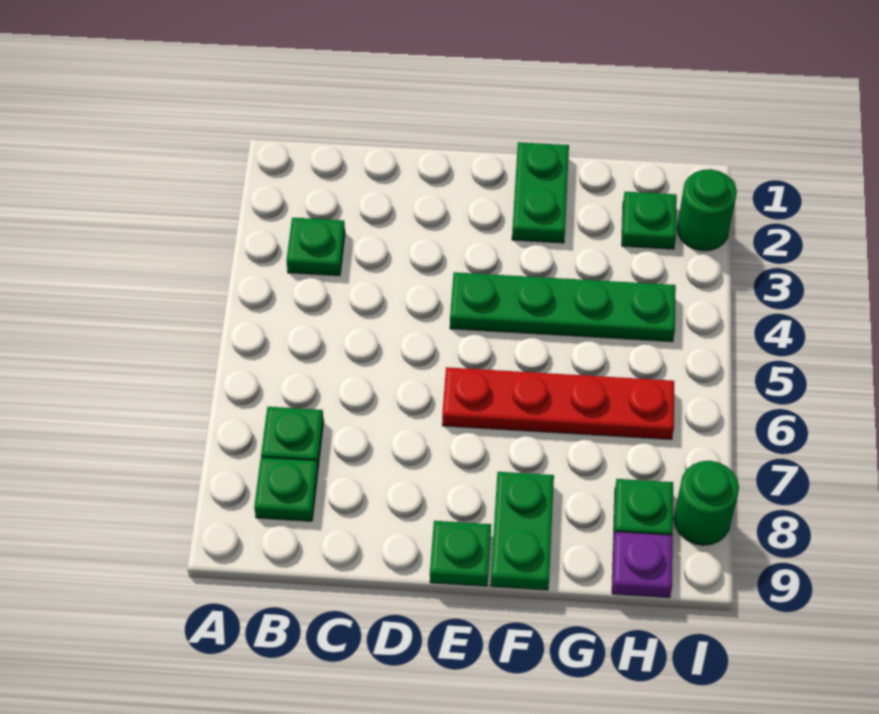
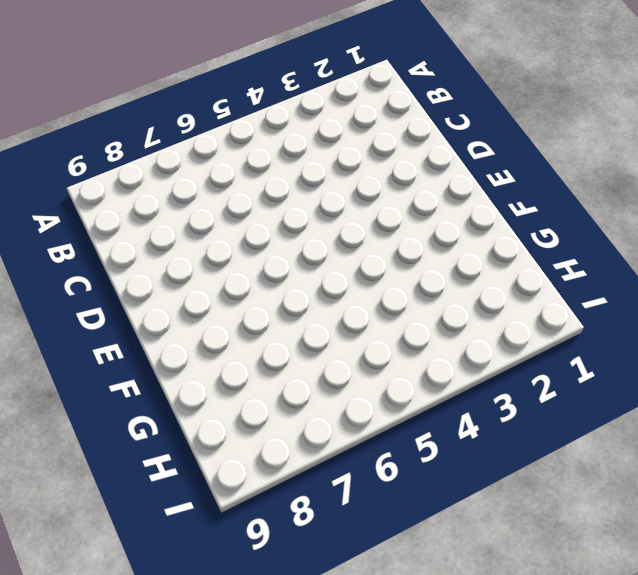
none -> green plate B3 level 1
none -> green plate B7 level 1
none -> green plate B8 level 1

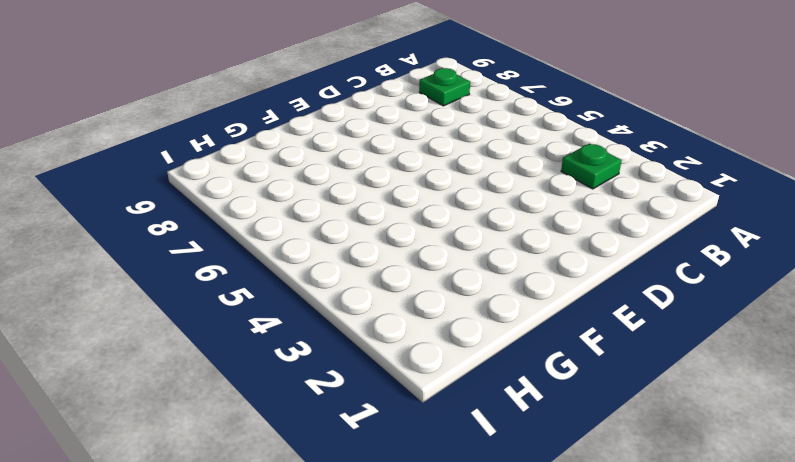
none -> green plate B7 level 1
none -> green plate E4:H4 level 1
none -> red plate E6:H6 level 1

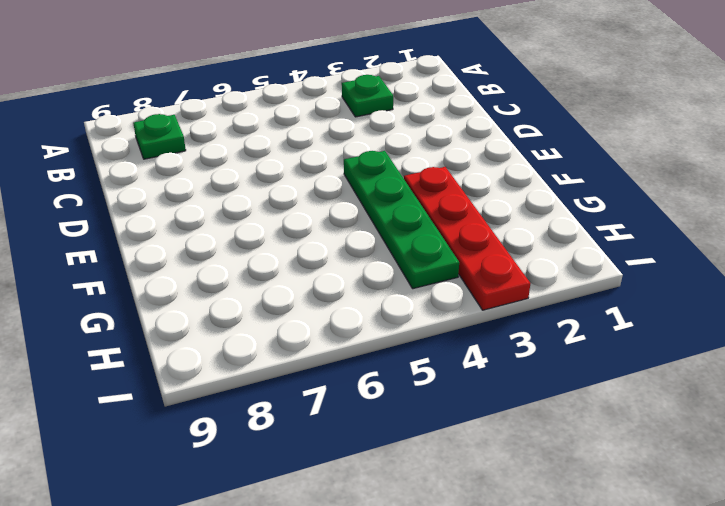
red plate F3:I3 level 1 -> red plate E6:H6 level 1
none -> green plate B7 level 1
none -> green plate E9 level 1
none -> green plate F1:F2 level 1

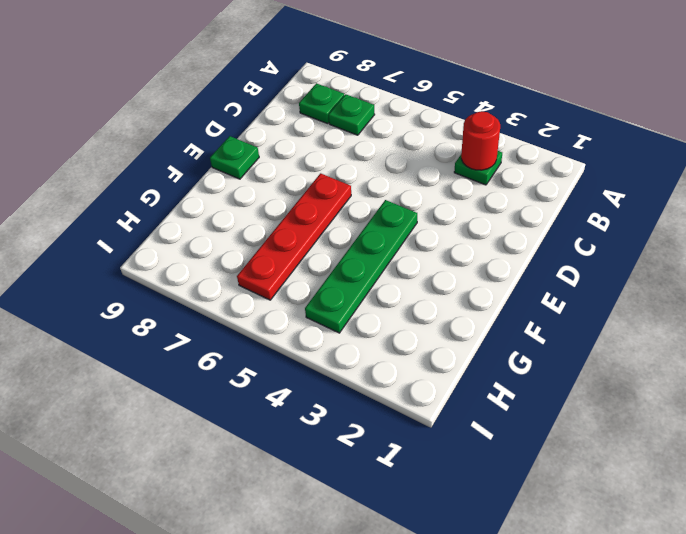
red round brick B3 level 2 -> none
none -> green plate F1:F2 level 1
none -> green plate F8:F9 level 1
none -> green plate H2 level 1

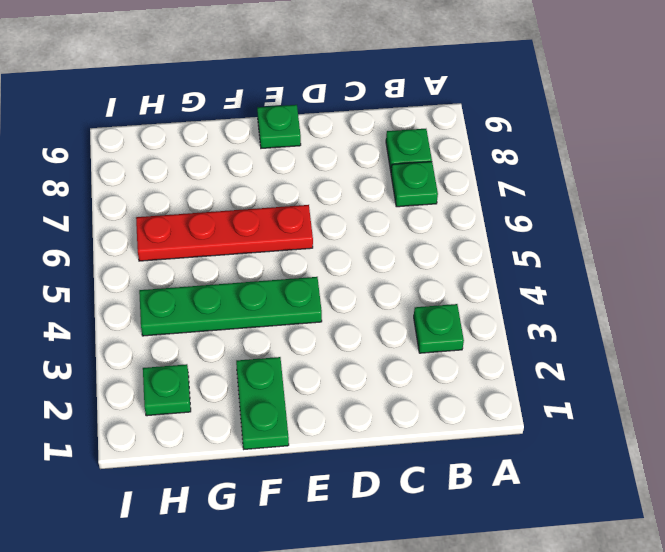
none -> green plate F8:F9 level 1
none -> green plate H8 level 1
none -> purple plate H9 level 1

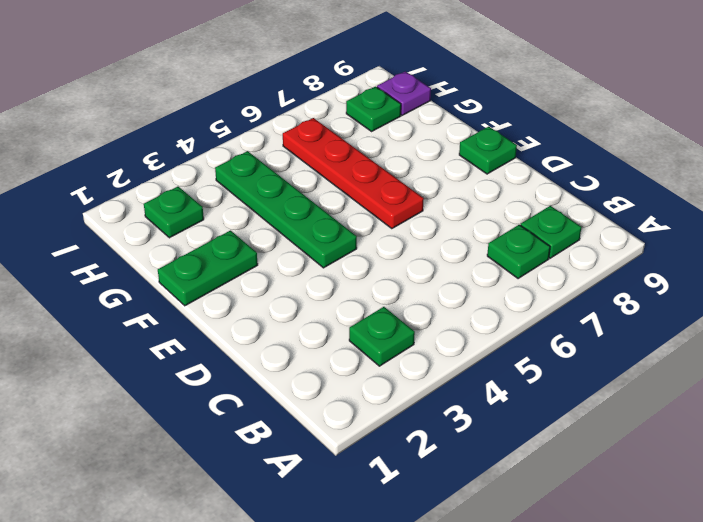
none -> green plate F8:F9 level 1
none -> green round brick I2 level 1
none -> green round brick I8 level 1

